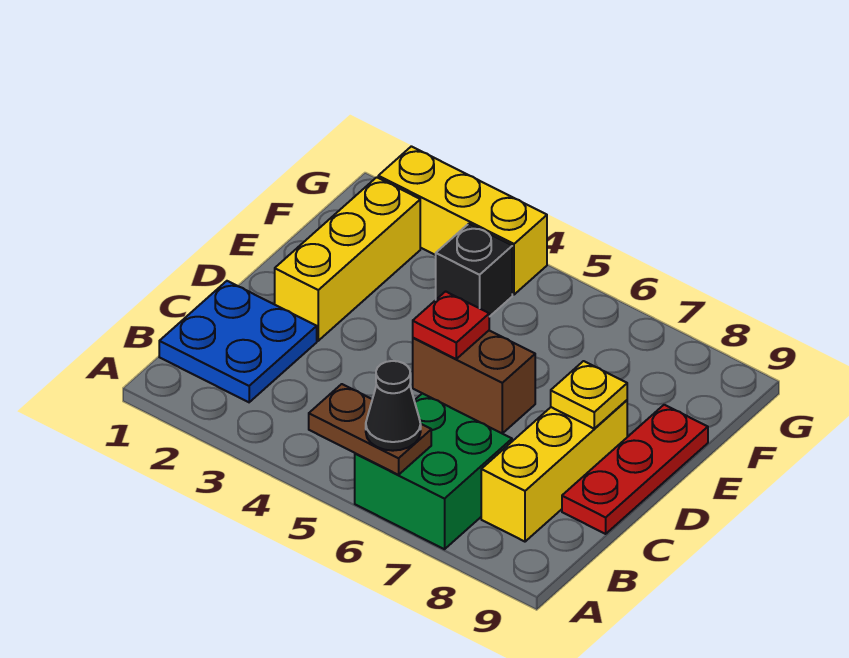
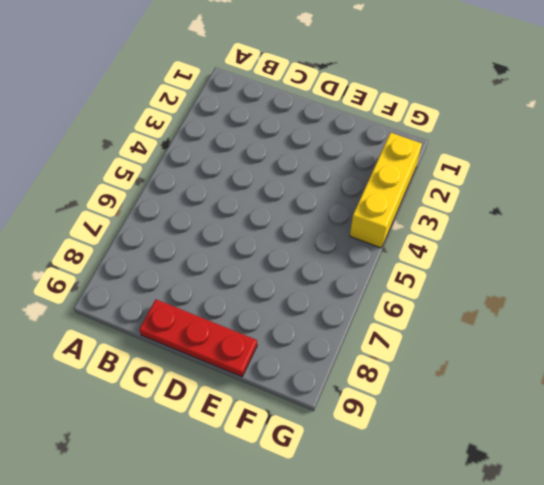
none -> green brick A6:B7 level 1
none -> blue plate B1:C2 level 1
none -> yellow brick B8:D8 level 1

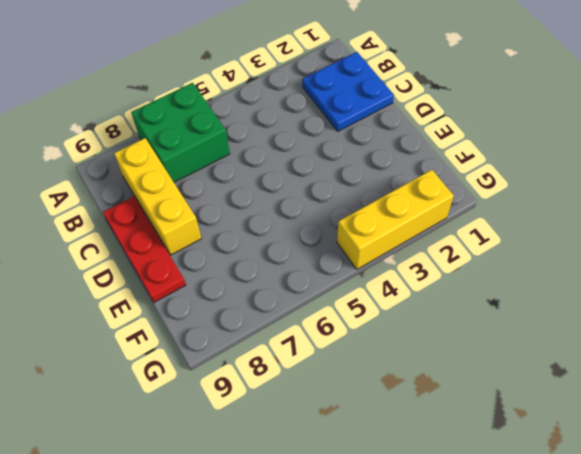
none -> yellow brick D2:F2 level 1
none -> brown brick D5:D6 level 1
none -> black brick F4 level 1

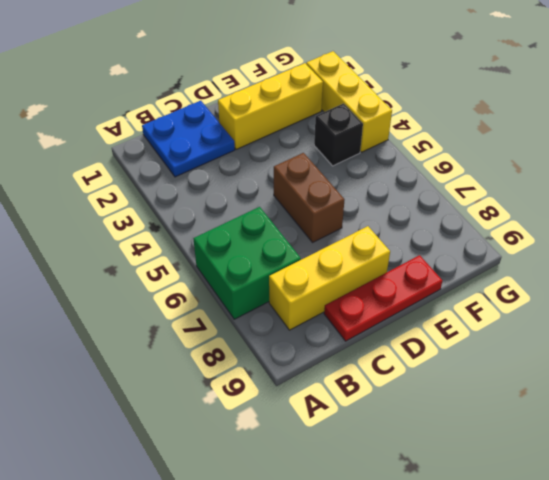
none -> brown plate A5:A6 level 2
none -> red plate D5 level 2
none -> yellow plate D8 level 2

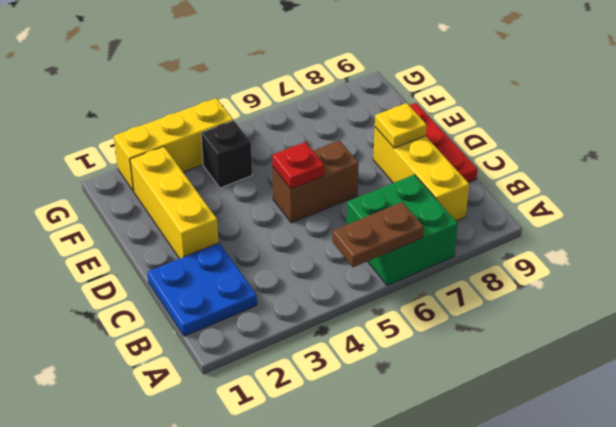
none -> black cone A6 level 3

